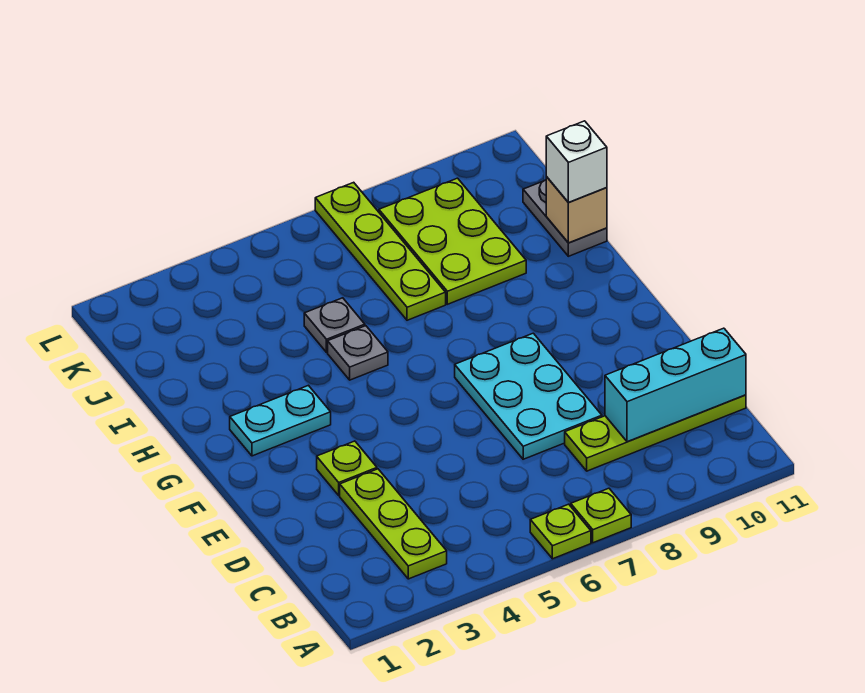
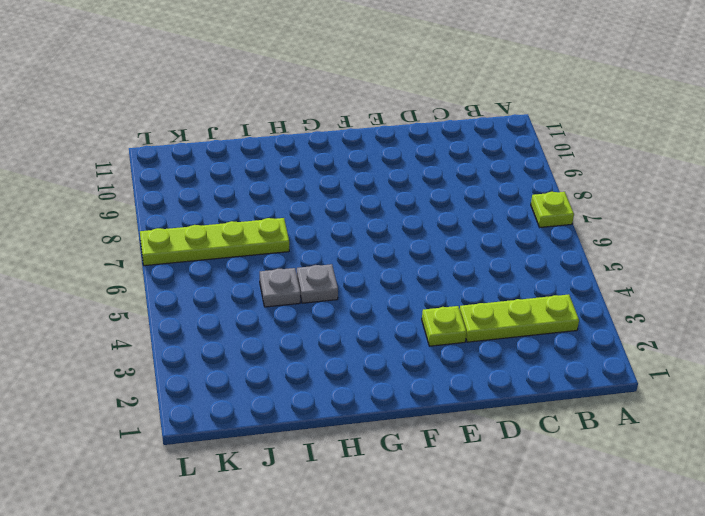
none -> lime plate A6 level 1
none -> lime plate C8:C11 level 1
none -> cyan plate D7:F8 level 1

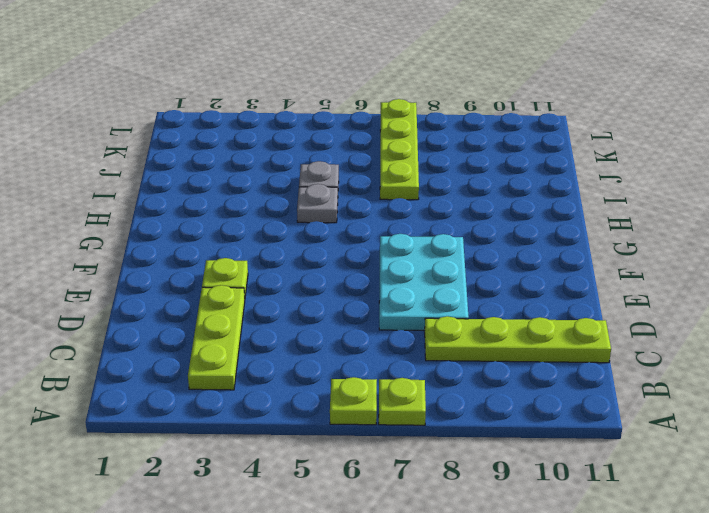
none -> cyan plate G2:G3 level 1
none -> lime plate I8:K9 level 1
none -> grey plate I11:J11 level 1

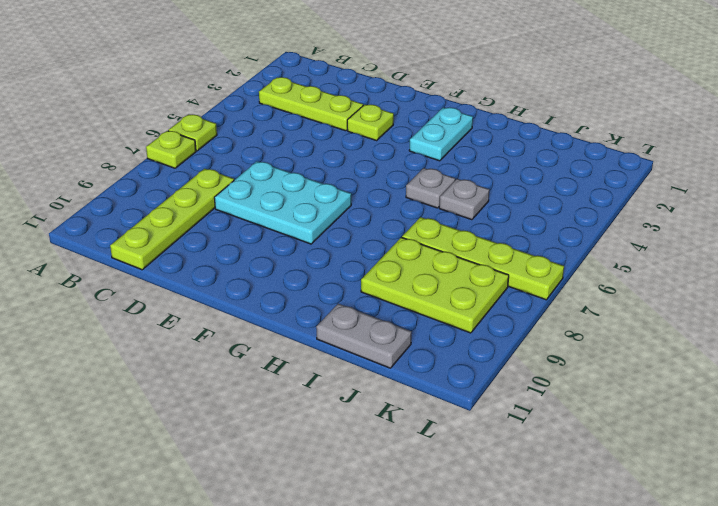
none -> cyan brick C9:C11 level 2
none -> tan brick I11 level 2
none -> white brick I11 level 3

